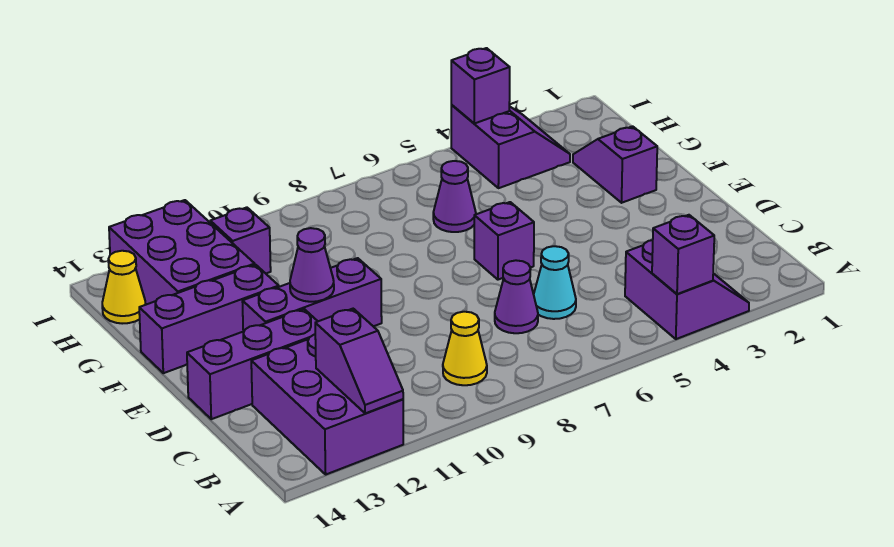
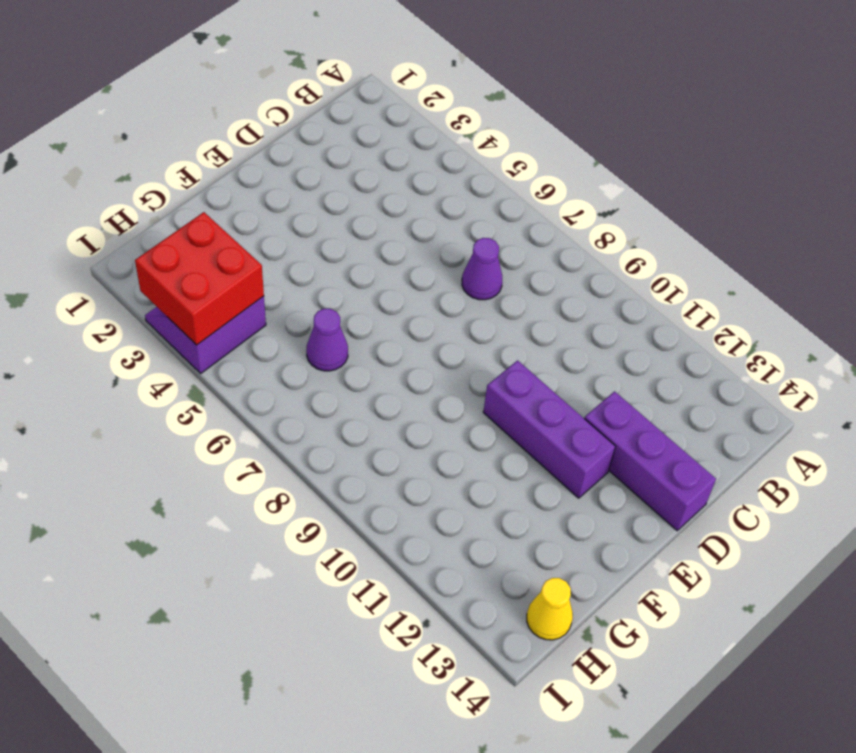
red brick H3:I4 level 2 -> purple brick I4 level 2
none -> purple slope A3:B4 level 1 top 4
none -> purple brick A12:C13 level 1
none -> yellow cone B9 level 1

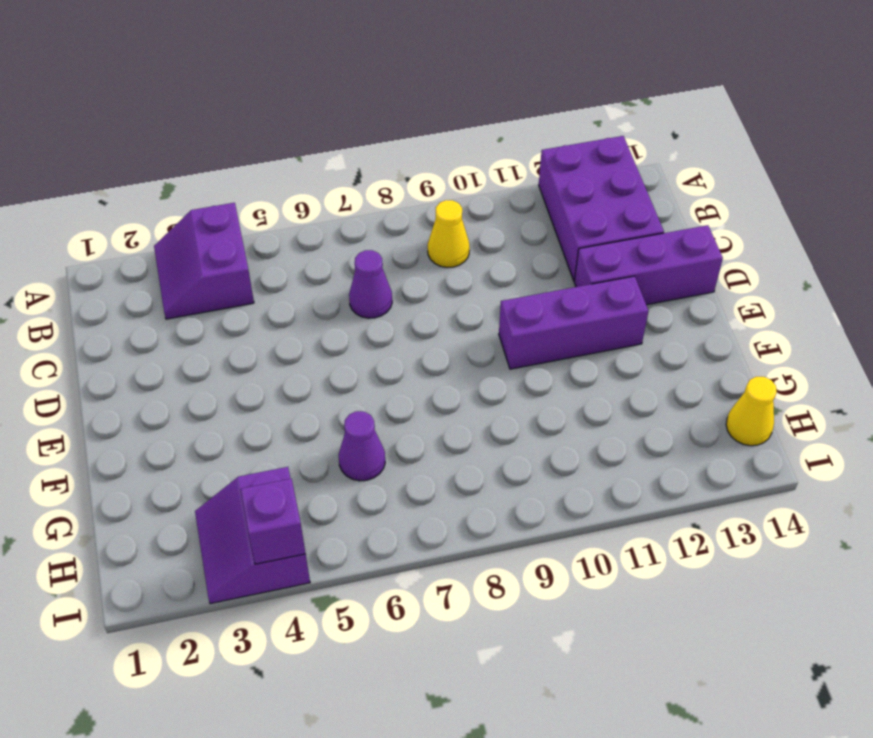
none -> cyan cone C6 level 1
none -> purple brick E6 level 1
none -> purple slope F2:G2 level 1 top F

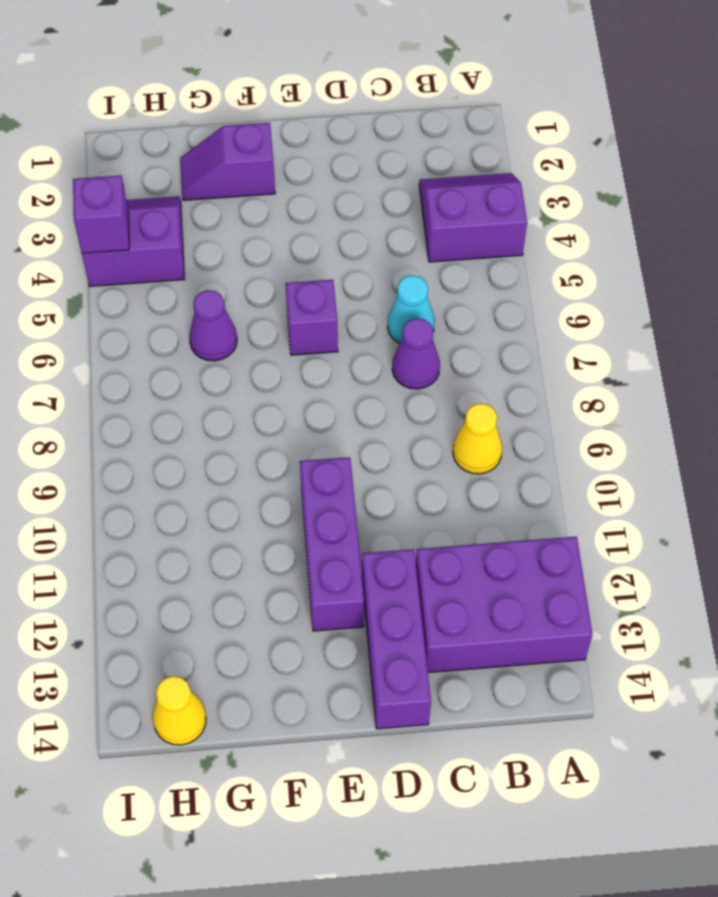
none -> purple brick F12:F14 level 1
none -> purple brick G12:I13 level 1
none -> purple brick H11 level 1

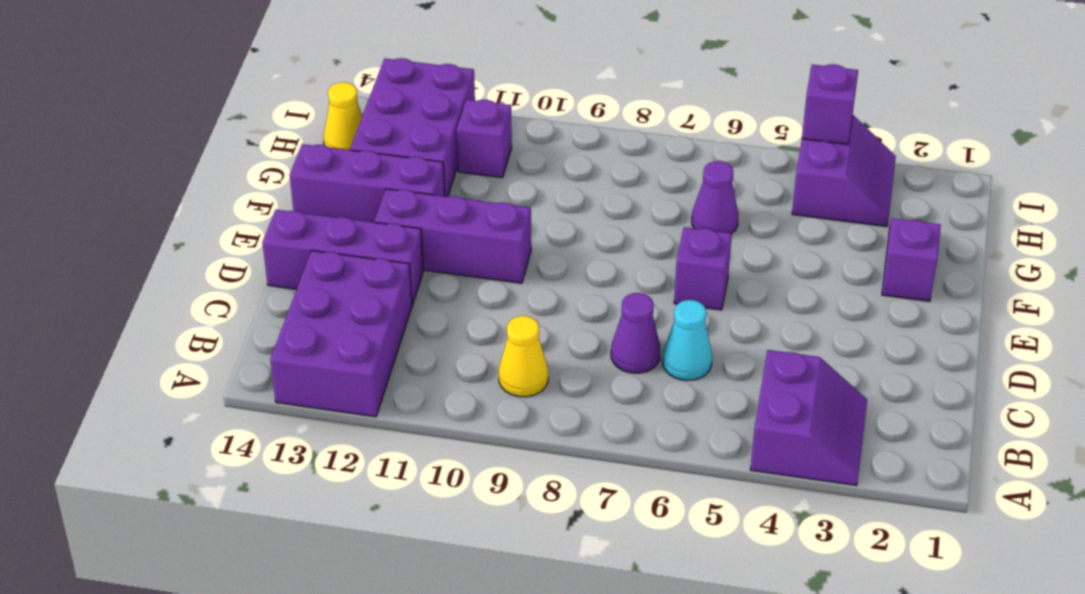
none -> purple brick A4 level 2
none -> purple slope A12:B12 level 2 top B
none -> purple cone E11 level 2

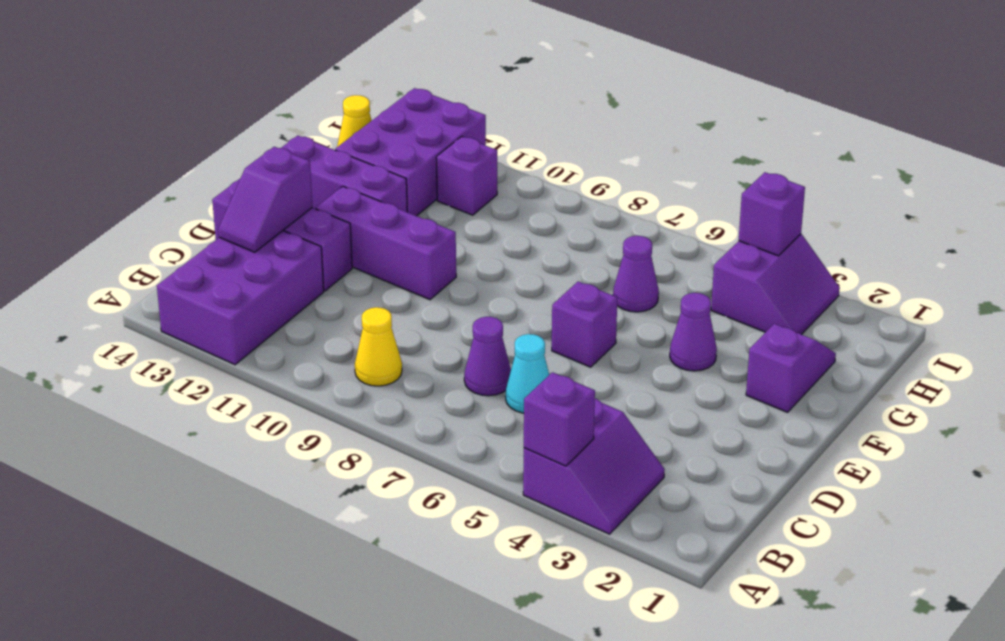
purple slope C13:D13 level 2 top D -> purple slope A12:B12 level 2 top B
purple cone F4 level 1 -> purple cone E11 level 2

